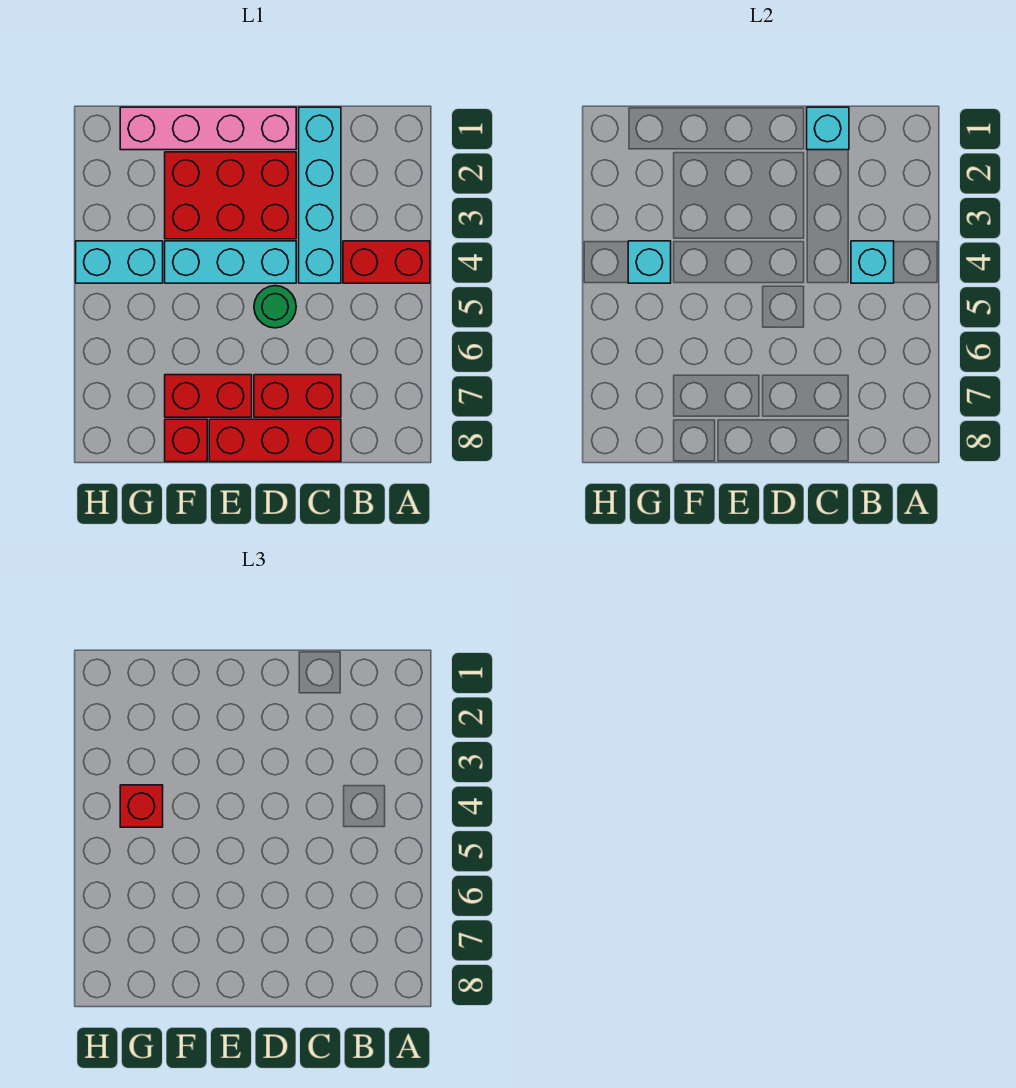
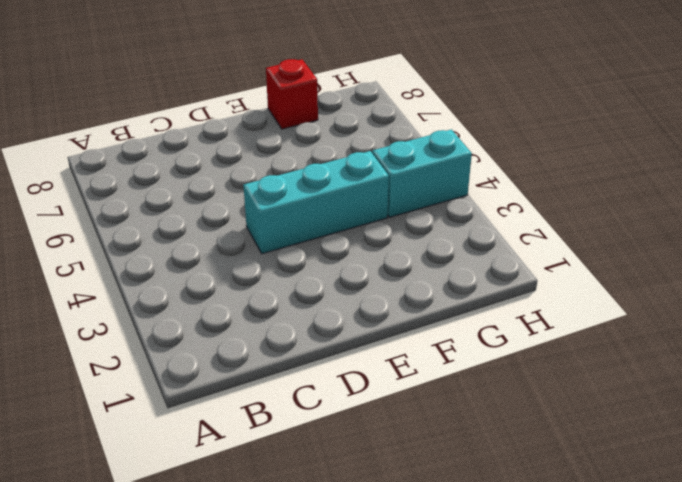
none -> red brick A4:B4 level 1
none -> cyan brick C1:C4 level 1
none -> red brick C7:D7 level 1

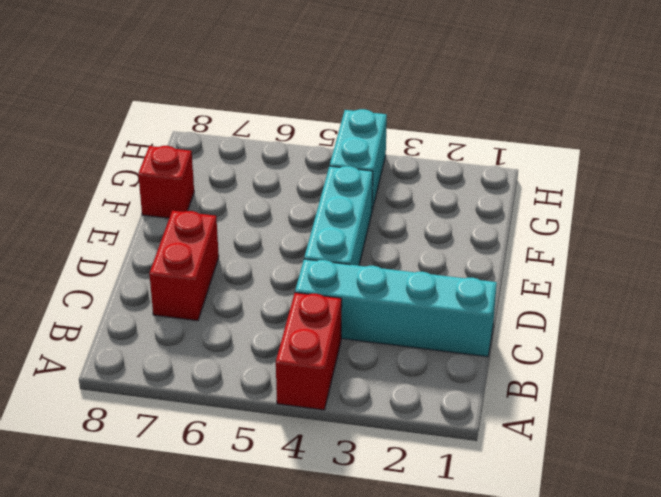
none -> red brick C8:E8 level 1
none -> pink brick D1:G1 level 1
none -> red brick D2:F3 level 1

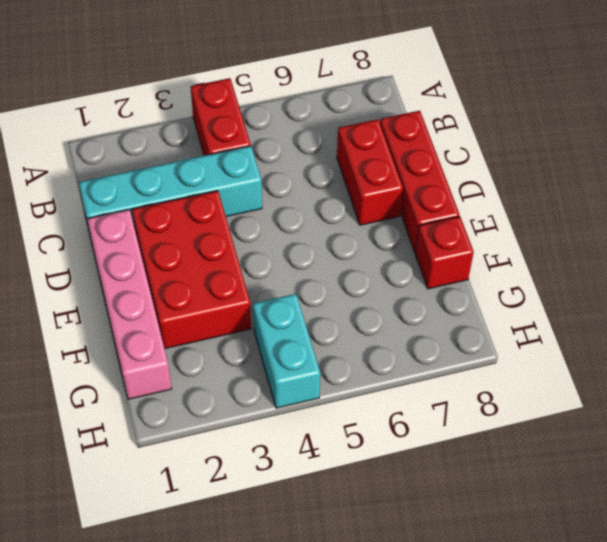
none -> cyan brick D4:F4 level 1
none -> green round brick D5 level 1
none -> red brick E7:F7 level 1

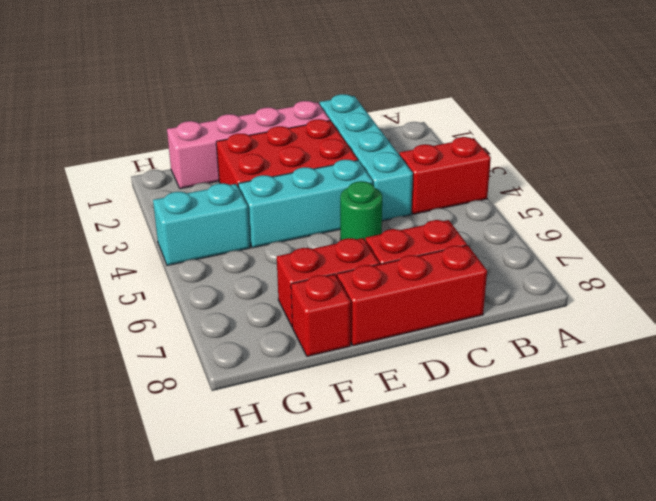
none -> cyan brick B4 level 2
none -> cyan brick C1 level 2
none -> cyan brick G4 level 2

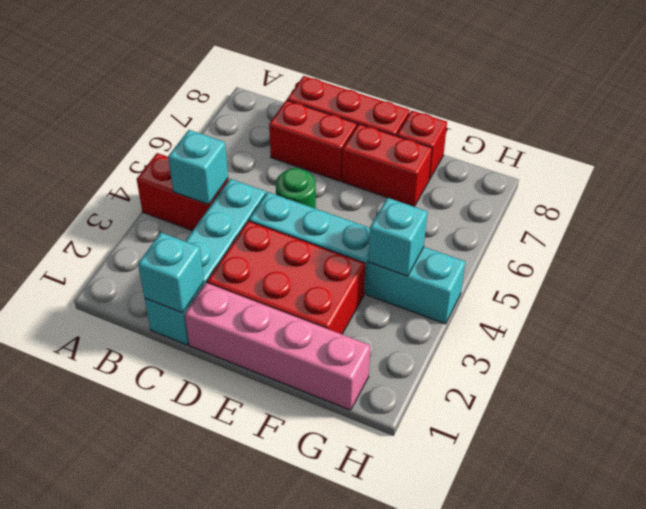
none -> red brick G4 level 3

